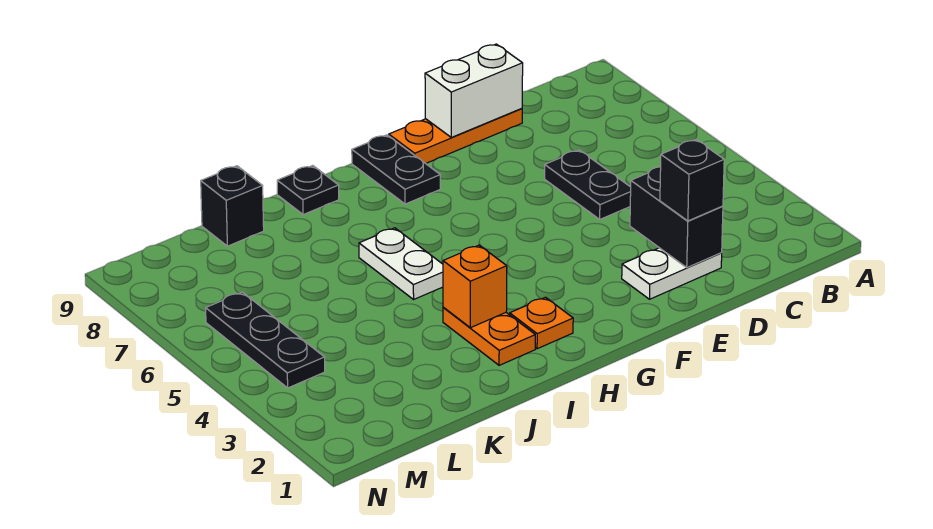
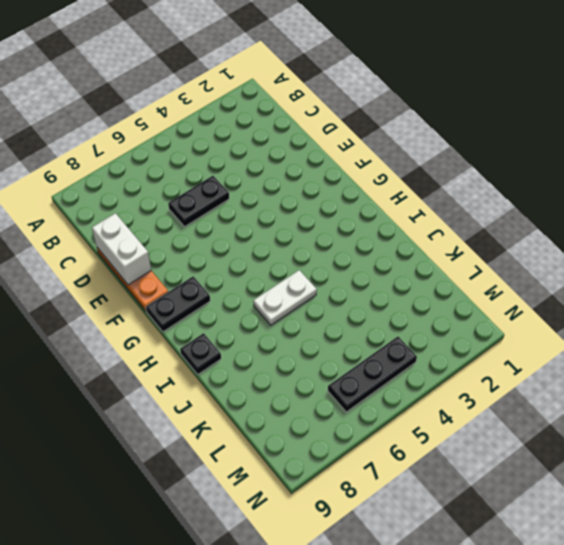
none -> white plate D2:E2 level 1
none -> orange plate H2 level 1
none -> orange plate I2:I3 level 1

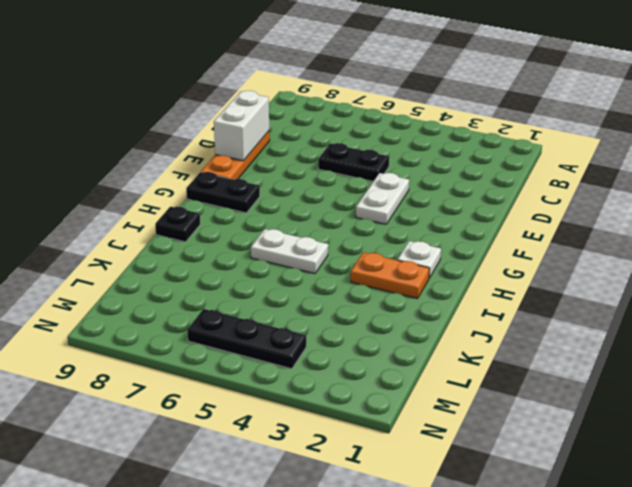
white plate E4:F4 level 1 -> white plate D2:E2 level 1
white plate H2 level 1 -> orange plate H2 level 1
none -> black brick K9 level 1
none -> black brick D2:D3 level 2
none -> orange brick I3 level 2

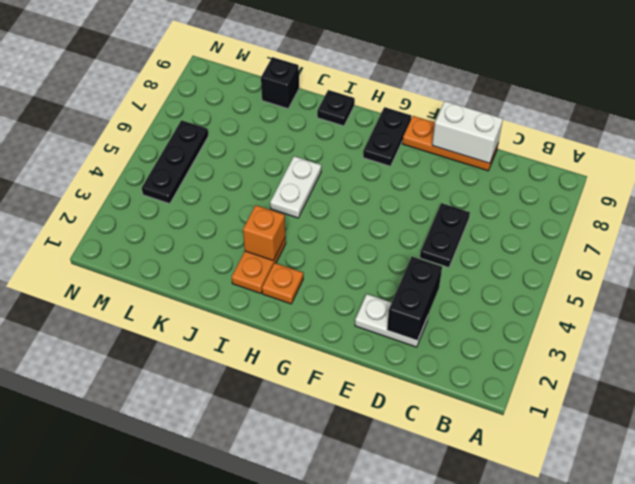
none -> black brick D2 level 3

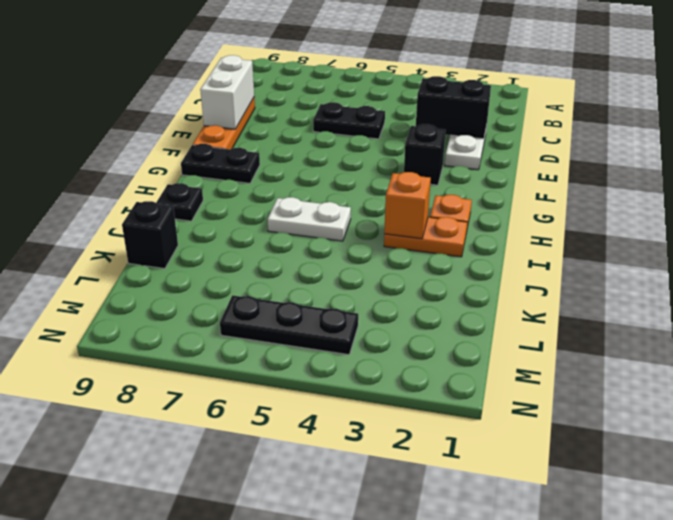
black brick F3 level 1 -> black brick D2 level 3

